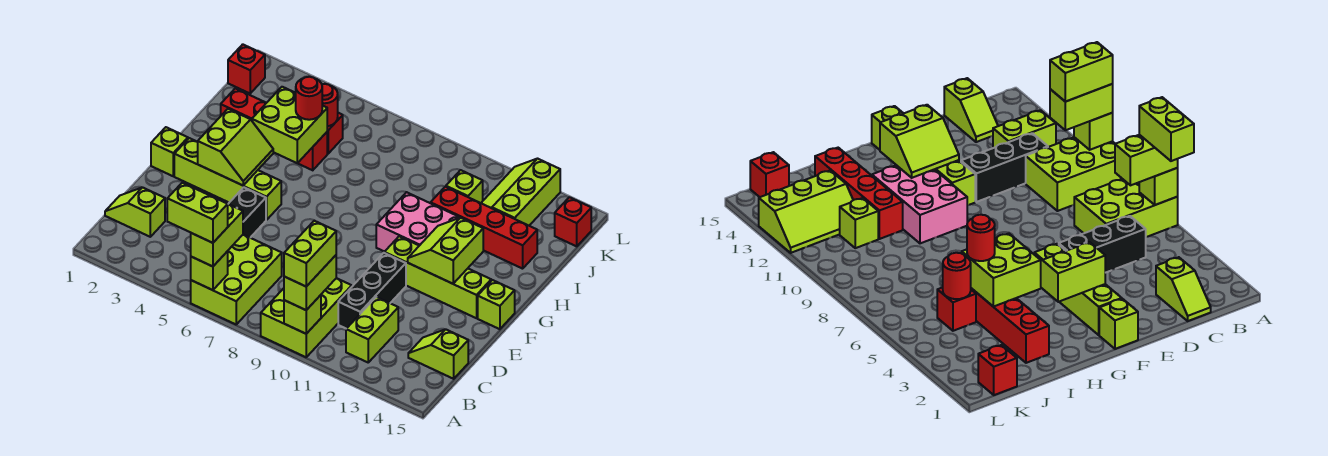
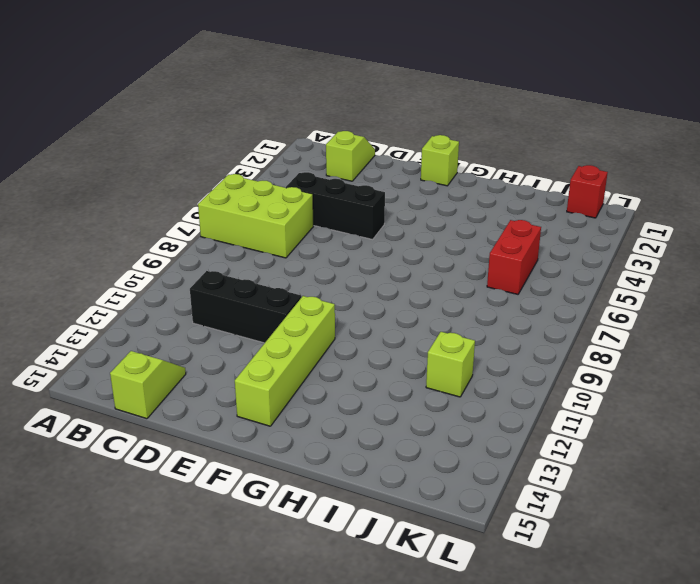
red brick J5:J6 level 1 -> red brick J5 level 1
none -> lime brick A9:C10 level 1
none -> lime brick B12:C12 level 1
none -> lime brick F2:F5 level 1
none -> lime brick F15 level 1

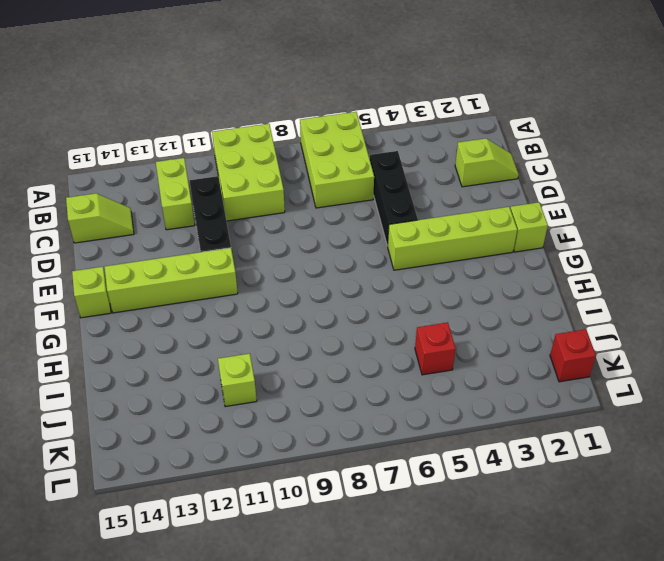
none -> pink brick G10:H12 level 1
none -> red brick I2:I5 level 1
none -> red brick I11:I14 level 1
none -> lime slope J12:L13 level 1 top 13

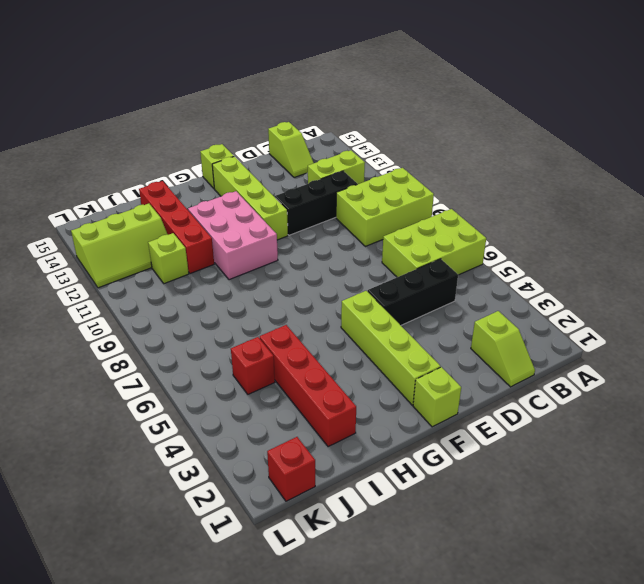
none -> red brick K15 level 1
none -> lime brick A6 level 2
none -> lime brick A10 level 2
none -> lime slope F3:G4 level 2 top 3

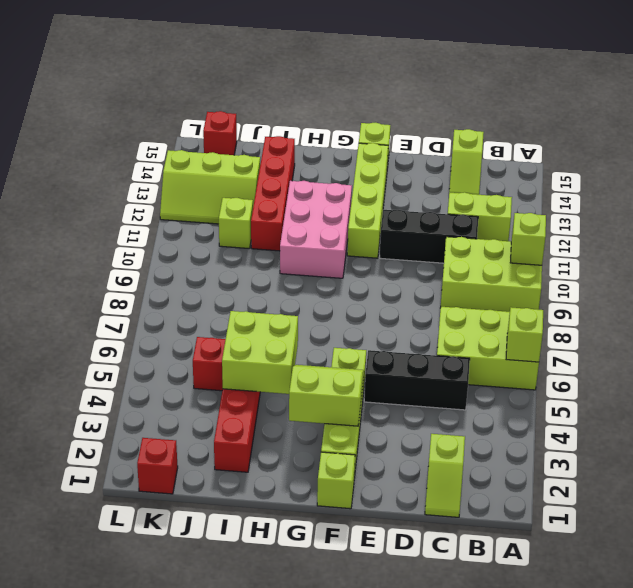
none -> lime slope F12:G13 level 2 top 13
none -> red round brick J5 level 2
none -> lime brick A6:B6 level 3
none -> lime brick A10:B10 level 3

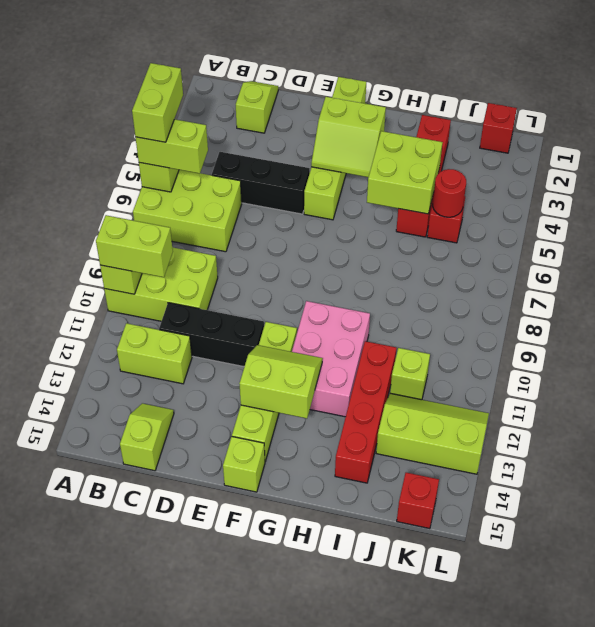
none -> red round brick I5 level 3
none -> lime brick A10:B10 level 4

